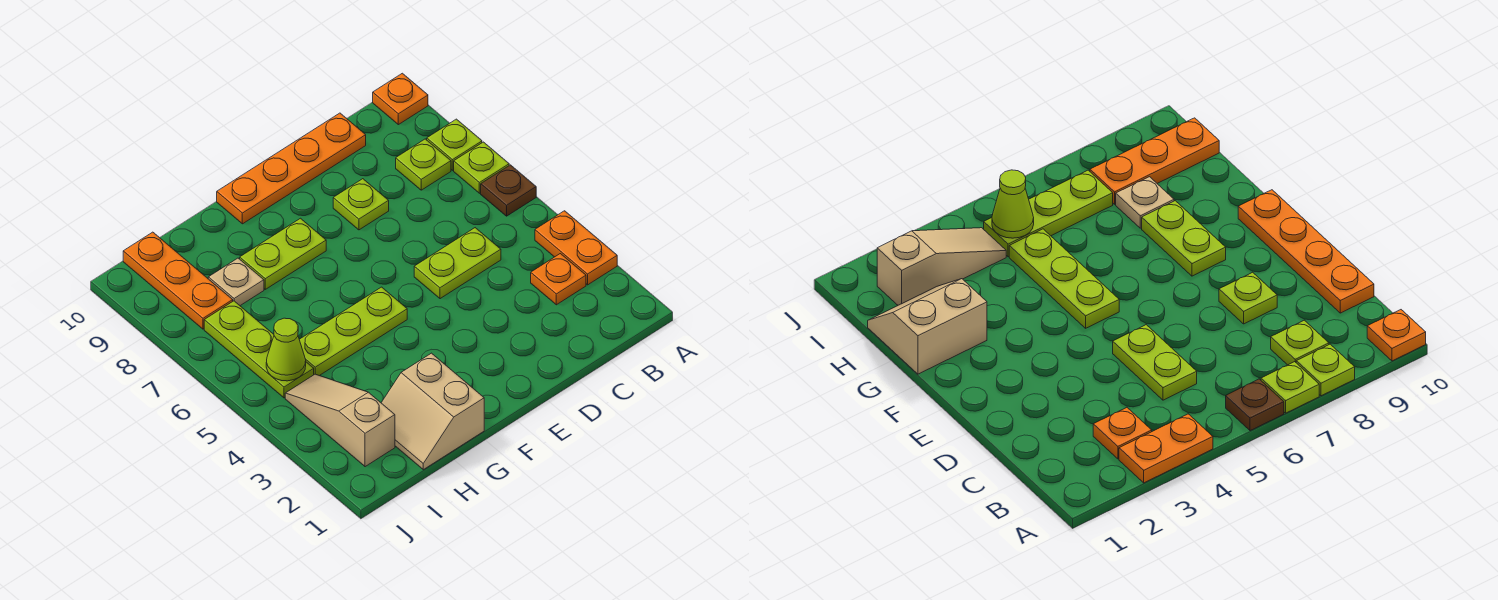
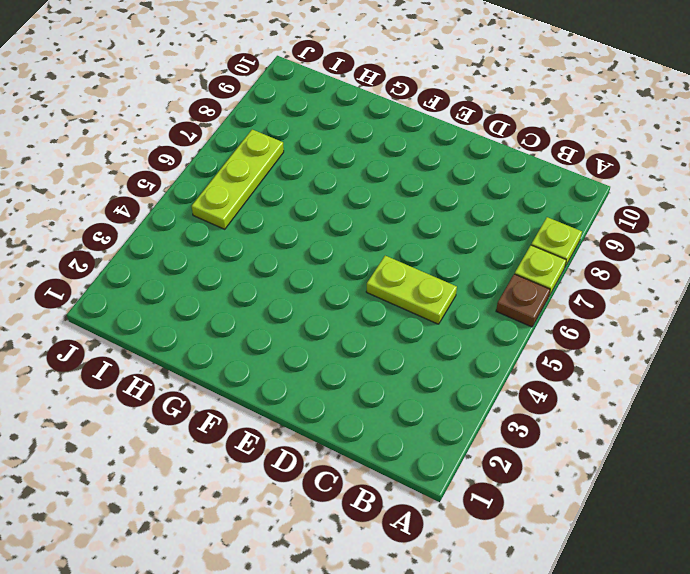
none -> orange plate A3:A4 level 1
none -> orange plate A10 level 1
none -> orange plate B3 level 1

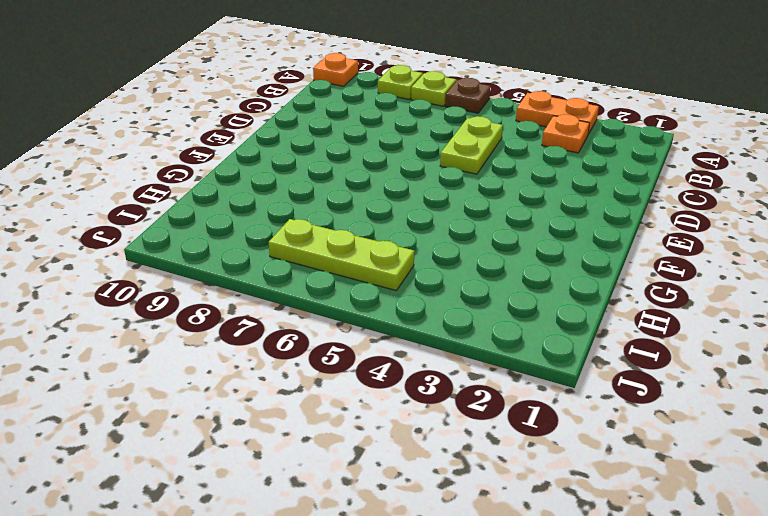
none -> lime plate B8 level 1
none -> orange plate C10:F10 level 1
none -> lime plate D8 level 1

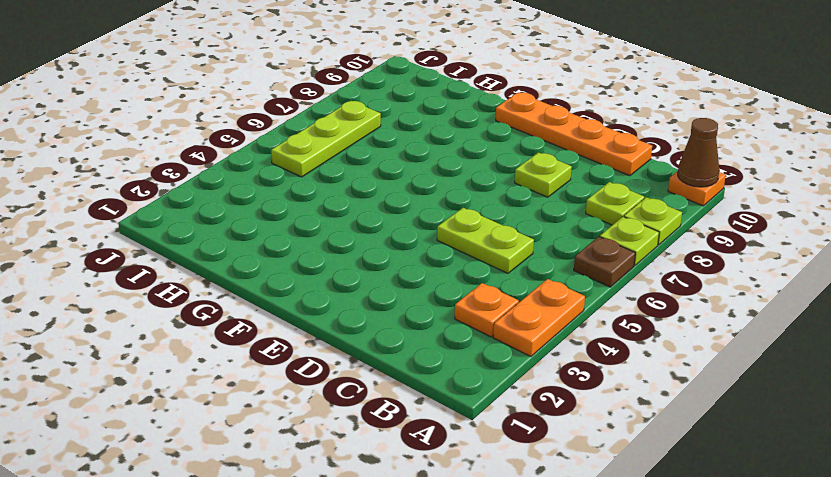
brown cone A10 level 2 -> none
none -> lime plate F5:H5 level 1
none -> lime plate F8:G8 level 1
none -> tan slope G1:H2 level 1 top G

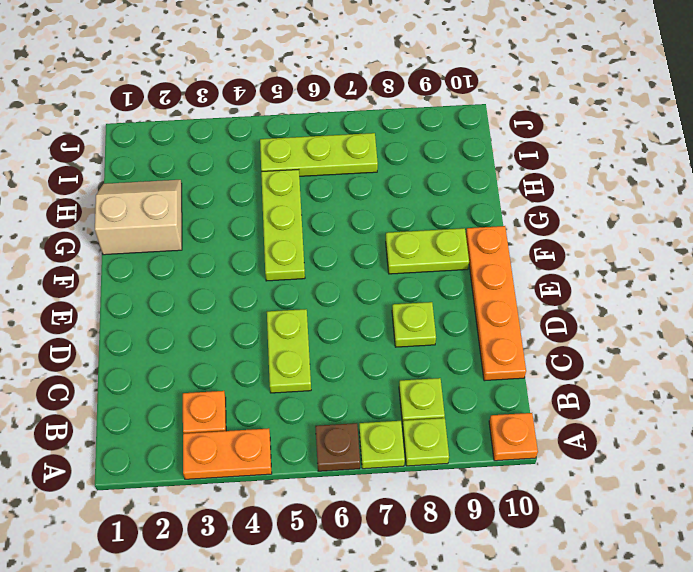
lime plate F8:F9 level 1 -> lime plate F8:G8 level 1
none -> tan plate H8 level 1
none -> tan slope I2:I4 level 1 top 2
none -> orange plate I8:I10 level 1

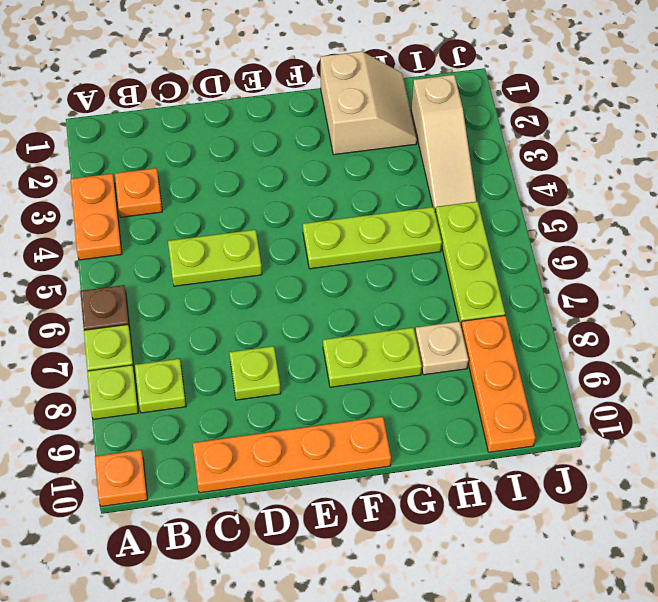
none -> lime cone I5 level 2

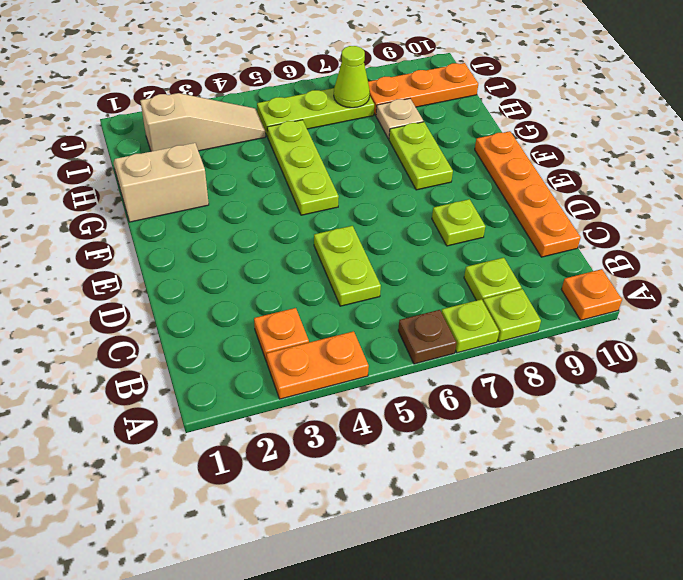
lime cone I7 level 2 -> lime cone I5 level 2

